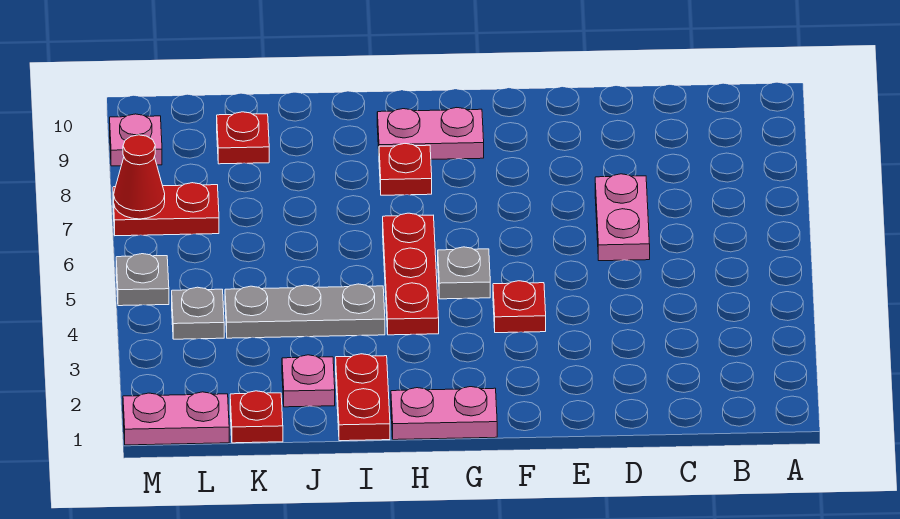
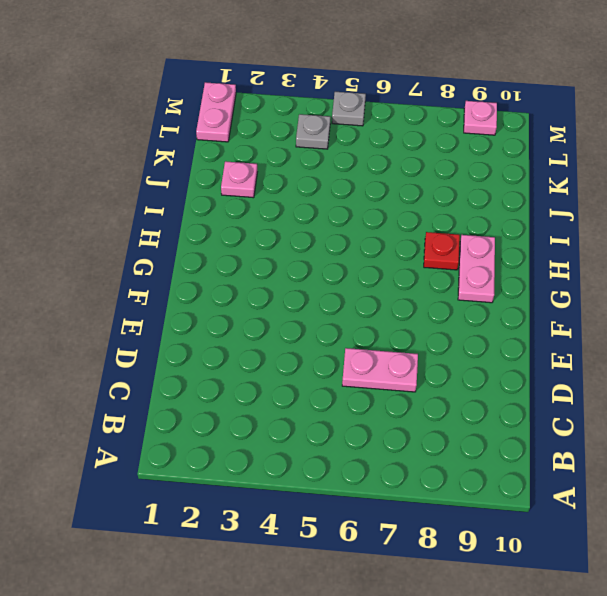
none -> red plate F4 level 1
none -> pink plate G1:H1 level 1
none -> grey plate G5 level 1

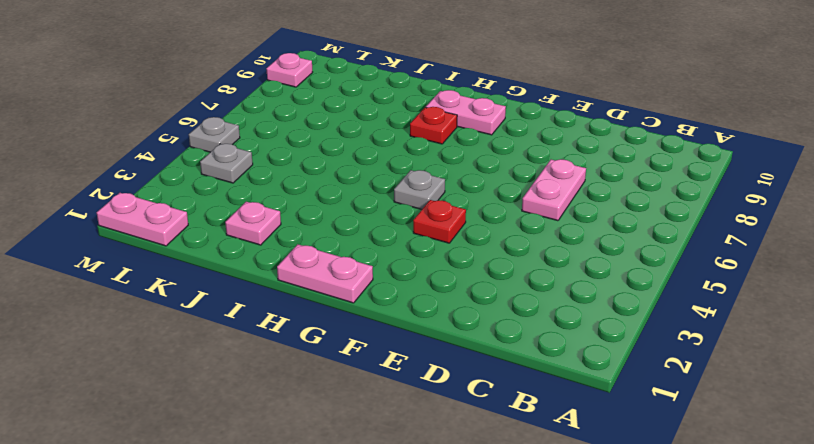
none -> red plate H4:H6 level 1
none -> red plate I1:I2 level 1
none -> grey plate I4:K4 level 1

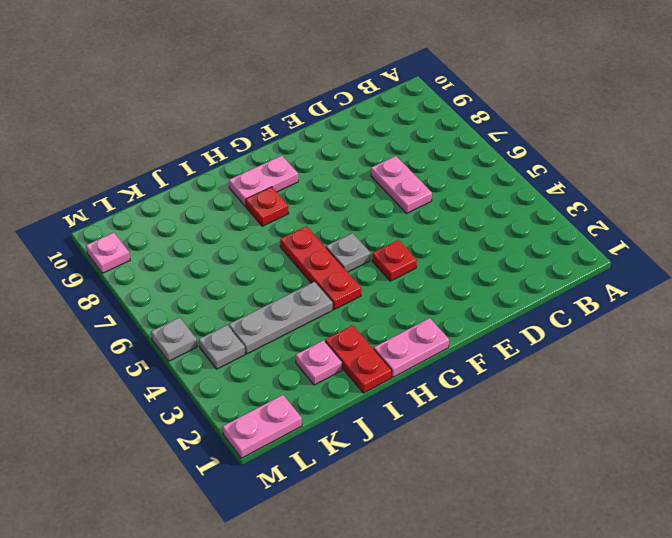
none -> red plate K1 level 1
none -> red plate K9 level 1
none -> red plate L7:M7 level 1

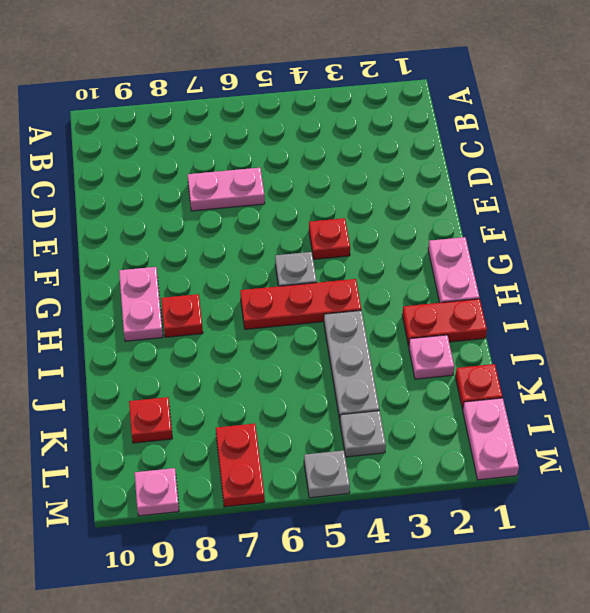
none -> red cone M7 level 2

